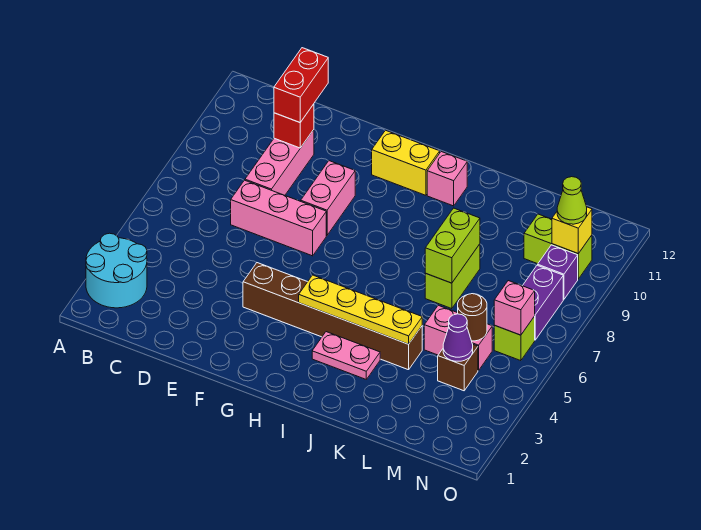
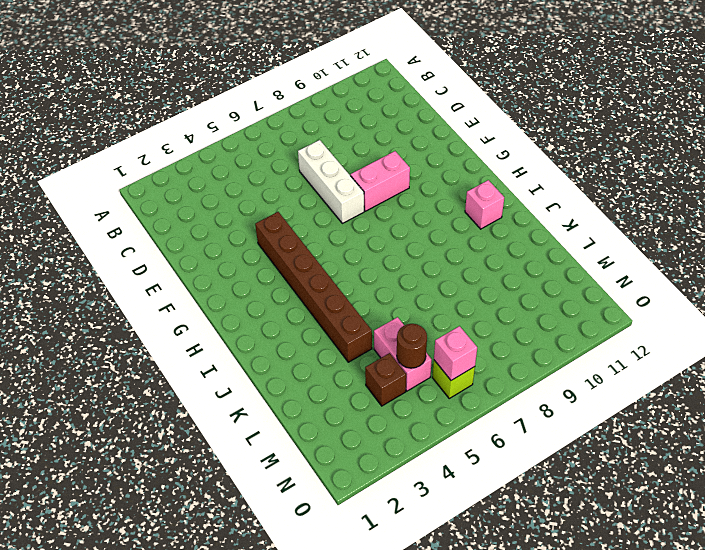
white brick D7:F7 level 1 -> pink brick D7:F7 level 1
none -> cyan round brick A2:B3 level 1
none -> pink brick D8:D10 level 1
none -> yellow brick G11:H11 level 1

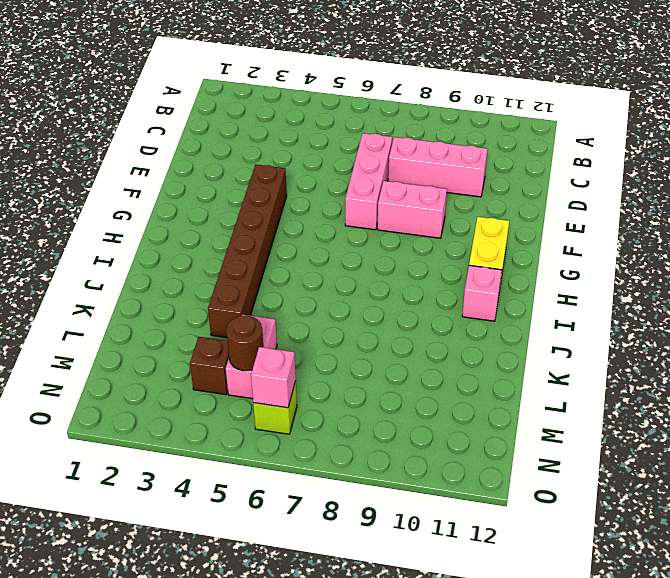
none -> cyan round brick A2:B3 level 1
none -> pink plate I3:J3 level 1
none -> lime brick K7:K8 level 1

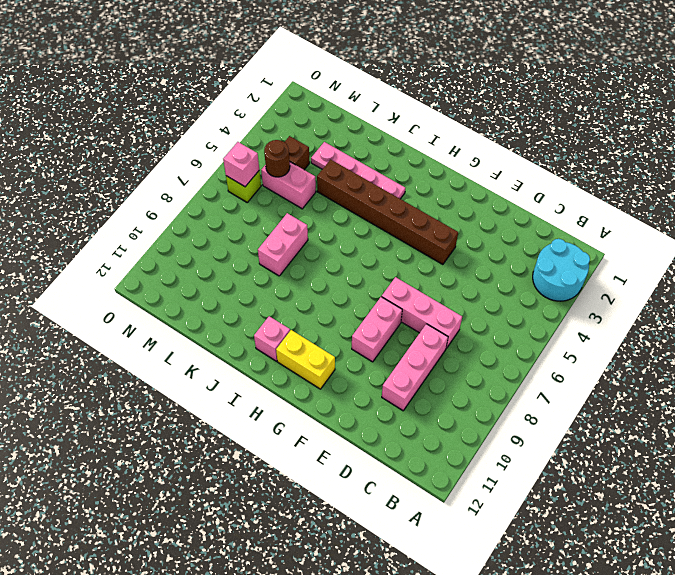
pink plate I3:L3 level 1 -> pink plate I3:J3 level 1
pink brick K7:K8 level 1 -> lime brick K7:K8 level 1
none -> lime brick M10:N10 level 1
none -> purple brick N7:N8 level 1
none -> purple brick N9 level 1

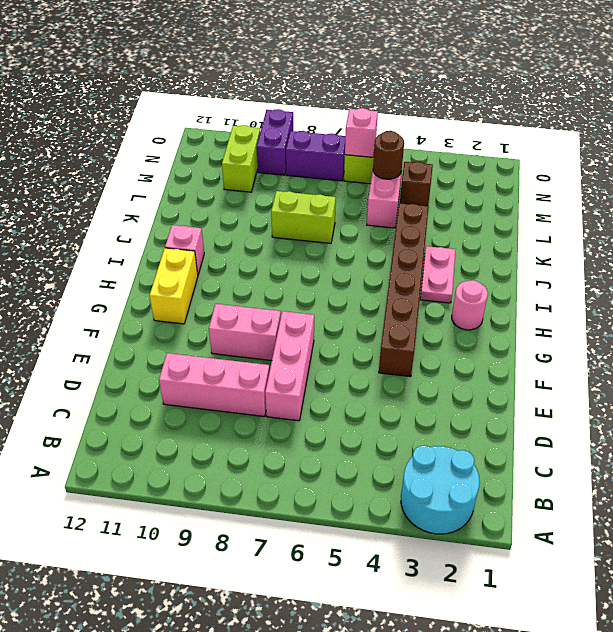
pink round brick H2 level 1 -> none
purple brick N9:O9 level 1 -> purple brick N9 level 1
none -> red brick D10 level 2
none -> yellow plate H4:K4 level 2
none -> lime brick K7:K8 level 2

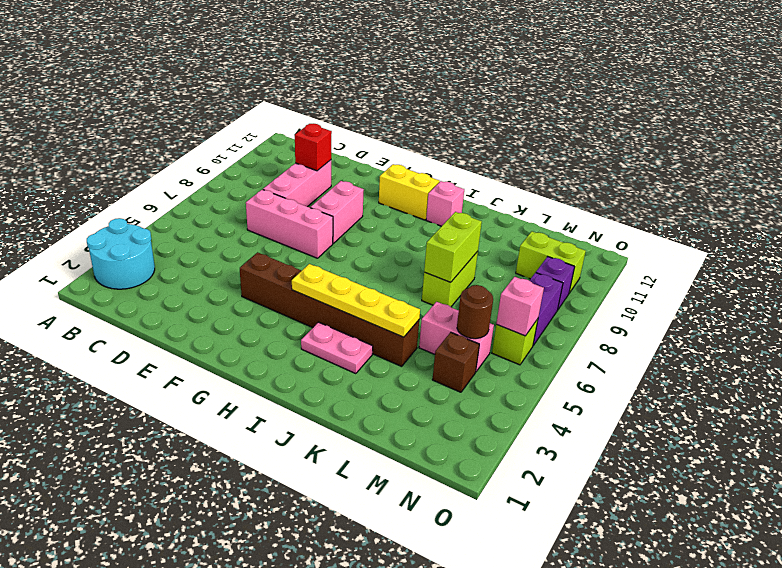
none -> purple cone M4 level 2
none -> yellow brick N10 level 2
none -> red brick D10:D11 level 3

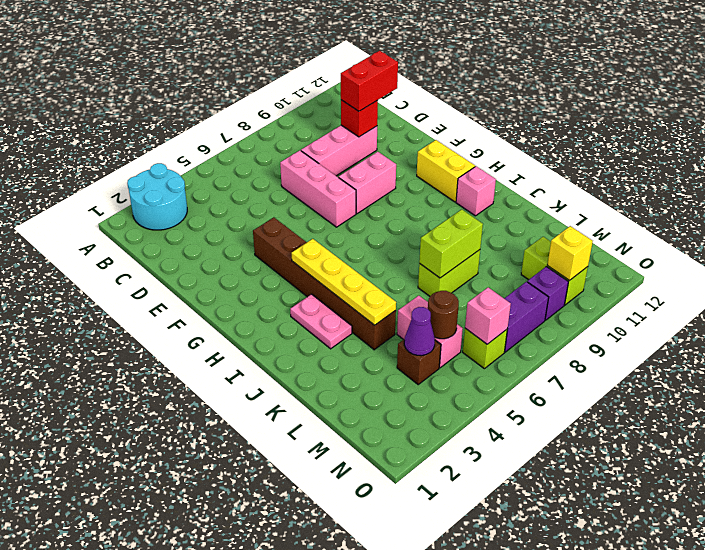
none -> lime cone N10 level 3

